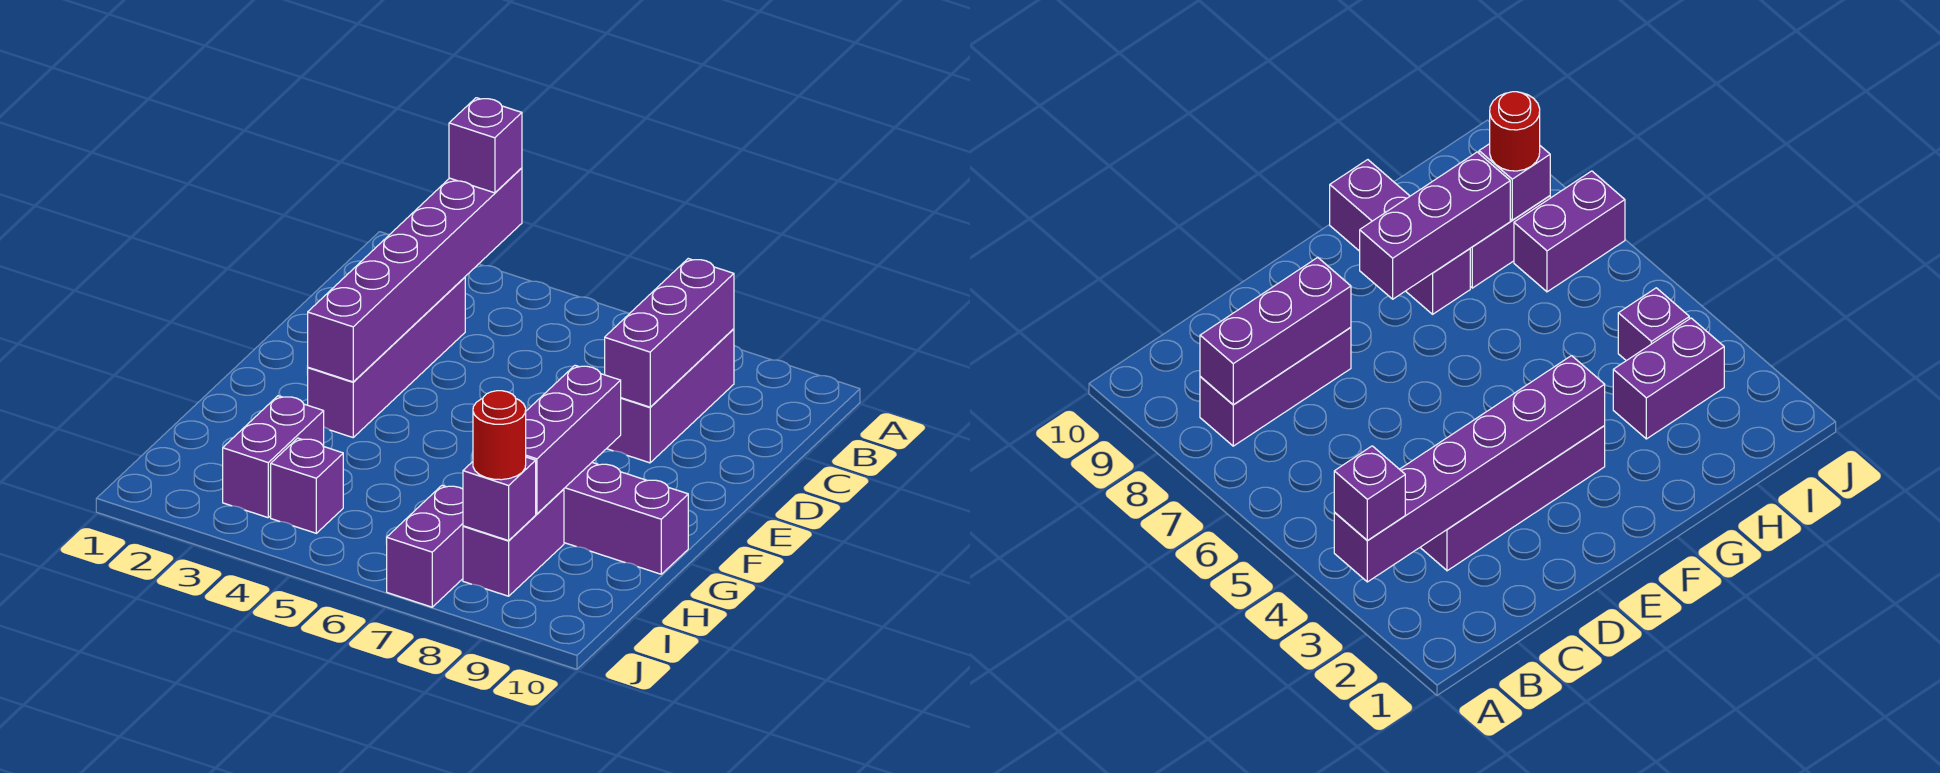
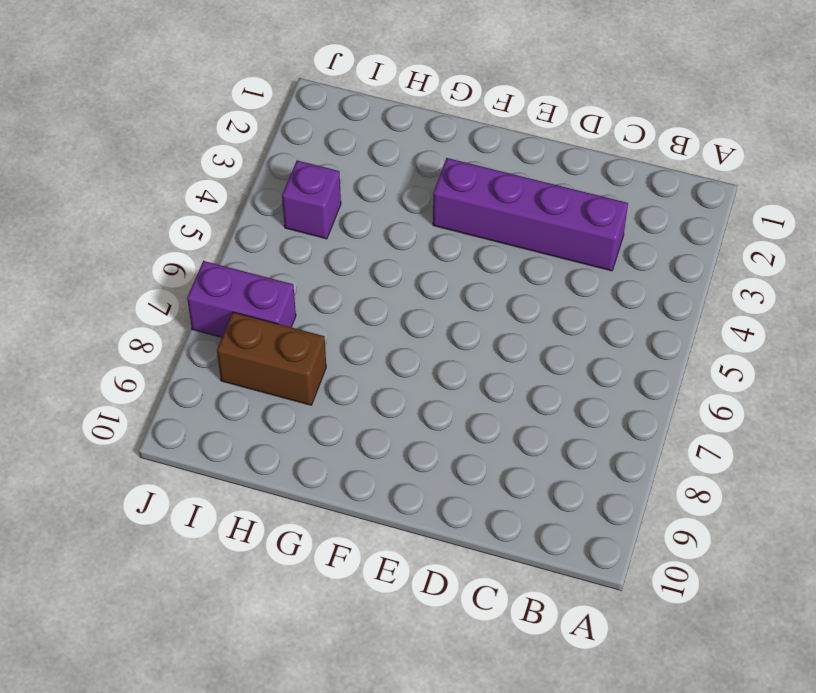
brown brick H8:I8 level 1 -> purple brick H8:I8 level 1
none -> purple brick B8:D8 level 1
none -> purple brick G8:G10 level 1
none -> purple brick H3:I3 level 1

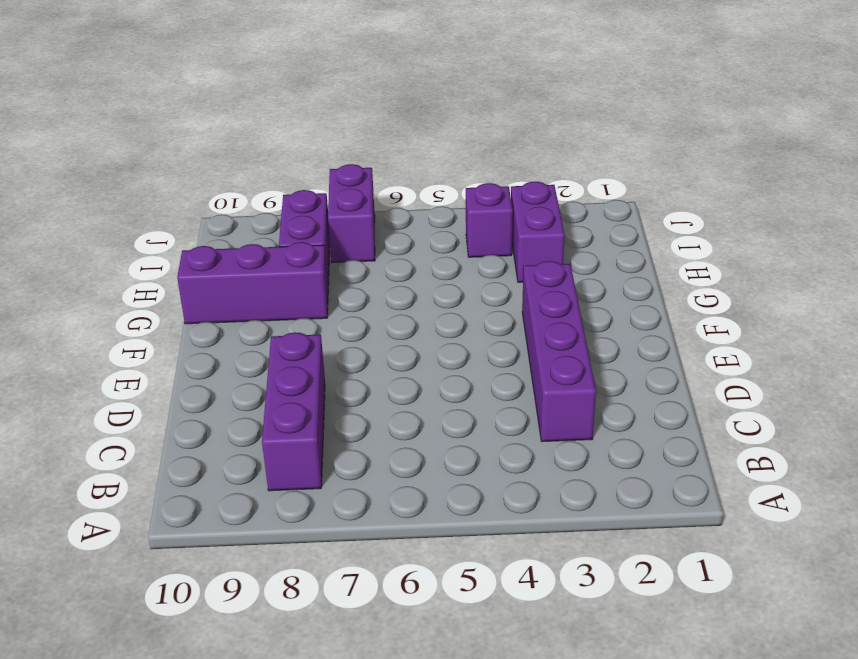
none -> purple brick A3:F3 level 2
none -> purple brick B8:D8 level 2
none -> purple brick F8:H8 level 2

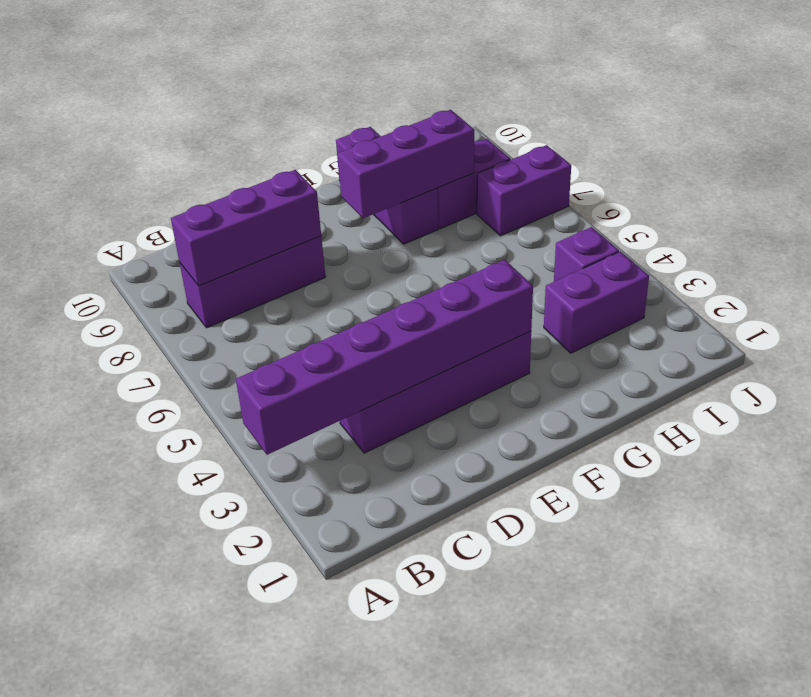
none -> purple brick I8 level 2
none -> purple brick A3 level 3
none -> red round brick I8 level 3

